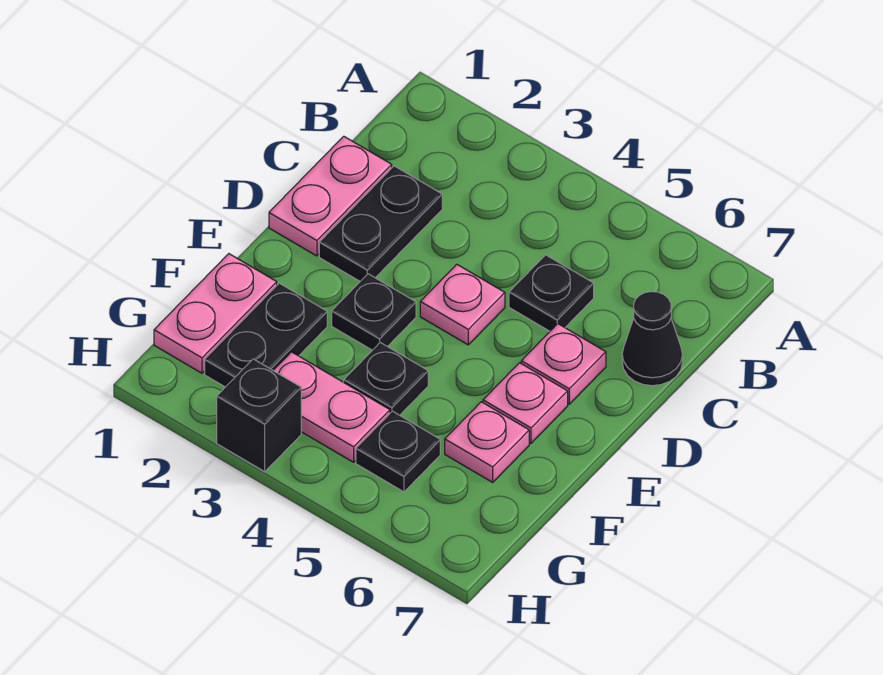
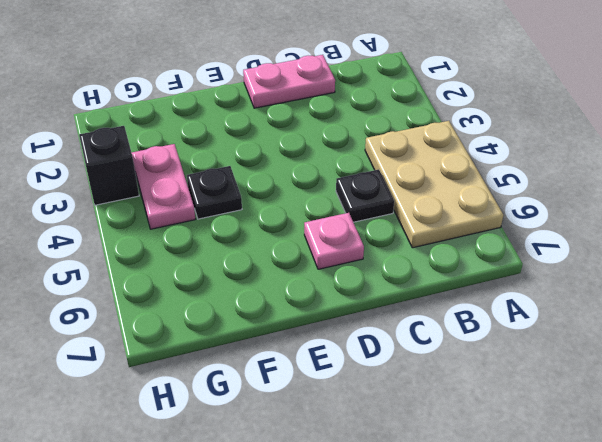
tan plate A4:B6 level 1 -> none
none -> black plate C2:D2 level 1
none -> black cone C7 level 1
none -> pink plate D4 level 1

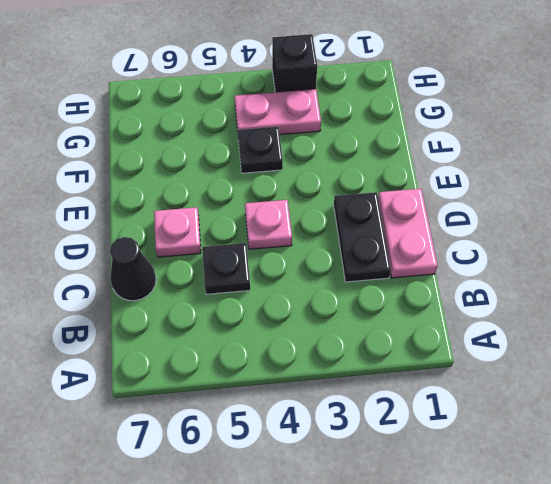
none -> black plate E3 level 1
none -> pink plate E6 level 1
none -> pink plate F1:G1 level 1

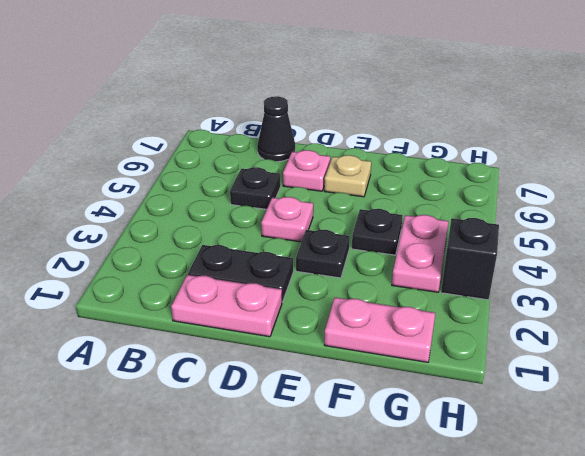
tan plate E6 level 1 -> pink plate E6 level 1
none -> black plate F2:G2 level 1
none -> pink plate F6 level 1
none -> black plate G5 level 1

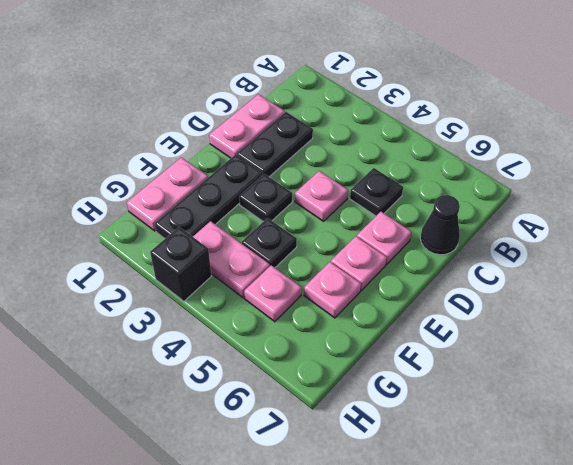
black plate E2:G2 level 1 -> black plate F2:G2 level 1
pink plate G5 level 1 -> black plate G5 level 1

